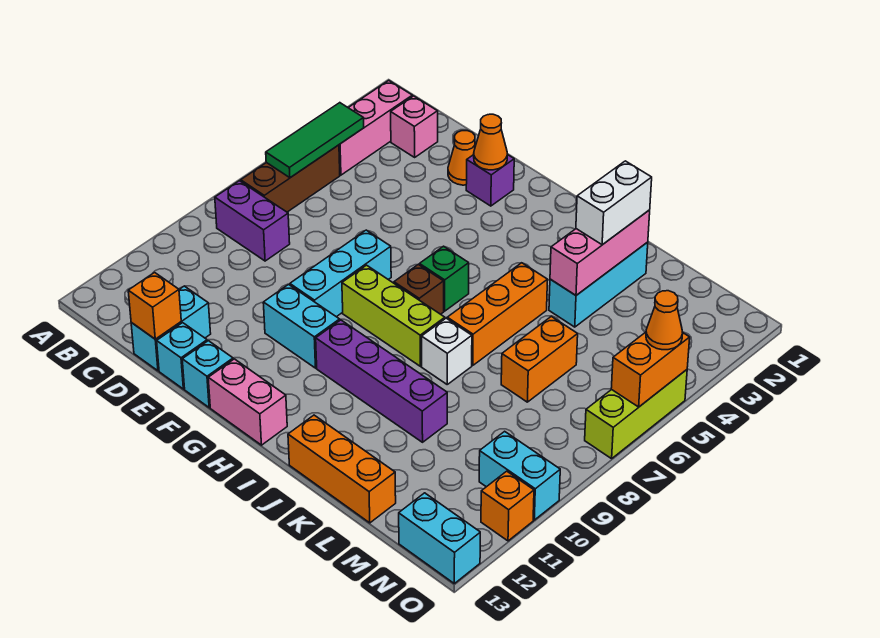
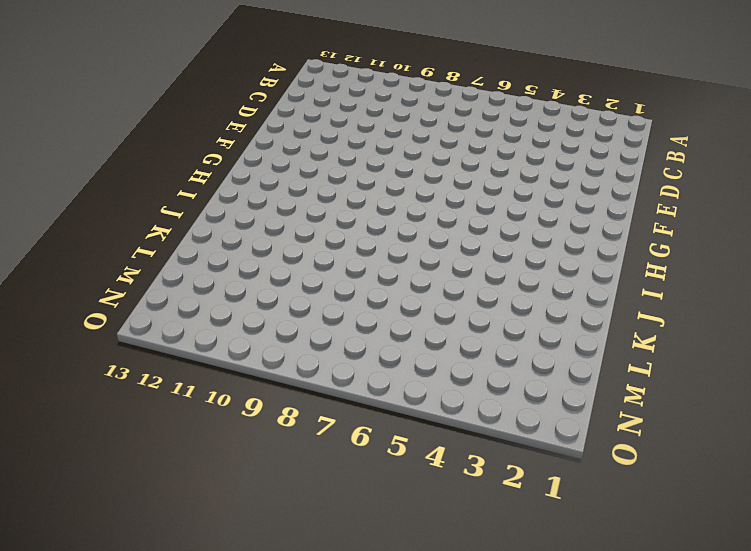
none -> pink brick B2:B4 level 1
none -> brown brick B5:B7 level 1
none -> purple brick B8:C8 level 1
none -> pink brick C2 level 1

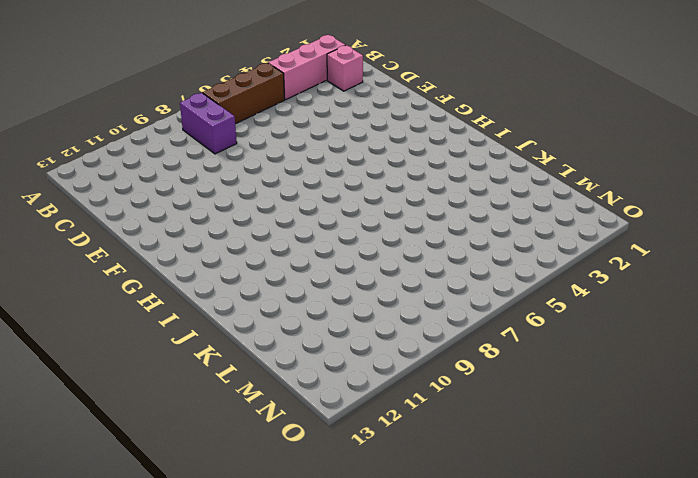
none -> cyan brick D12:D13 level 1
none -> orange cone E2 level 1
none -> cyan brick E13 level 1
none -> purple brick F2 level 1

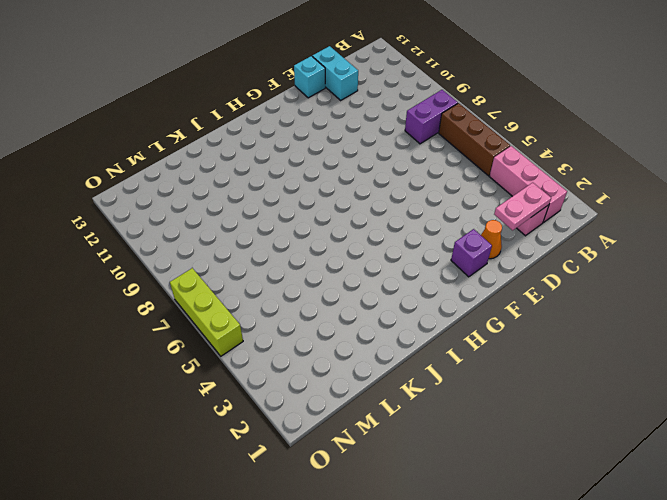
pink plate C2:D2 level 2 -> none
none -> cyan brick F7:F9 level 1
none -> cyan brick F10:G10 level 1
none -> cyan brick F13 level 1
none -> lime brick G8:I8 level 1

